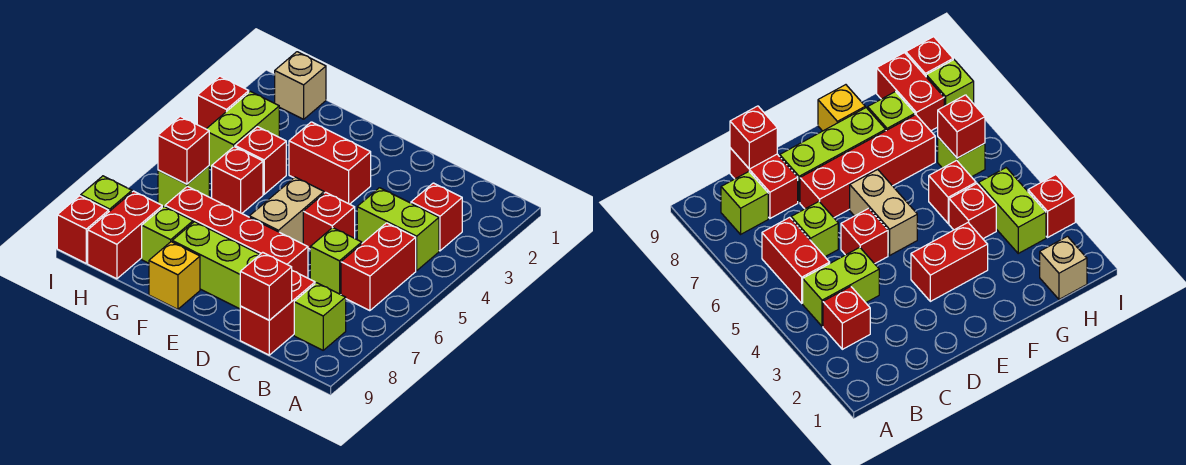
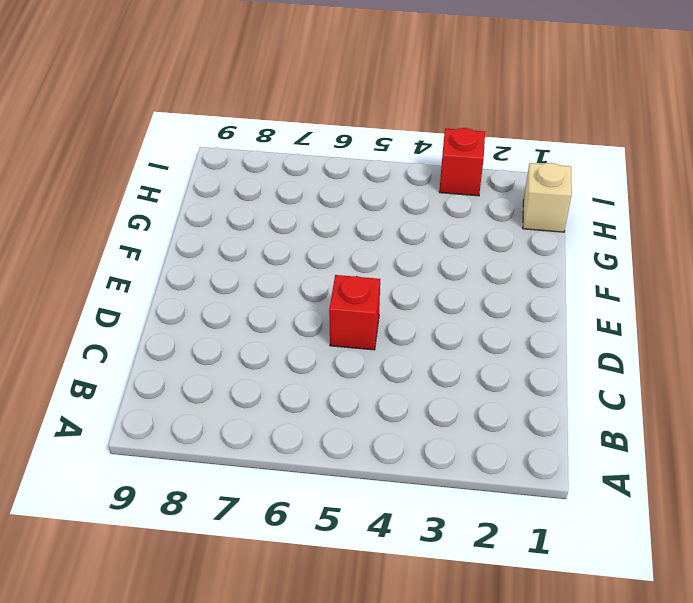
none -> red brick B3 level 1
none -> lime brick B4:C4 level 1
none -> red brick B5:B6 level 1

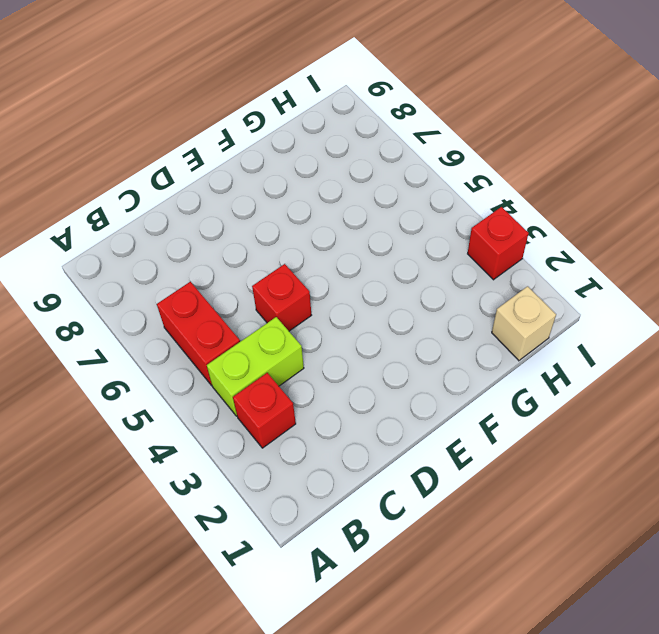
none -> lime brick B8 level 1
none -> lime brick C6 level 1
none -> red brick C8:C9 level 1

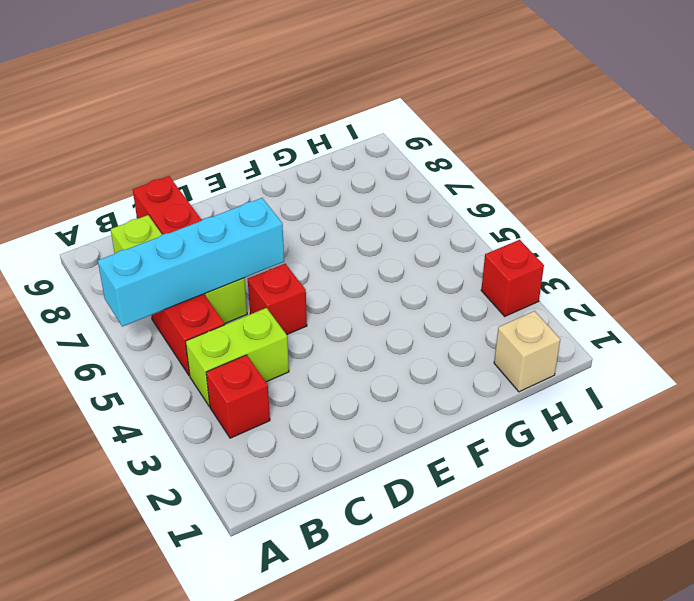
cyan brick A6:D6 level 2 -> none
none -> red brick D7:G7 level 1
none -> lime brick D8:F8 level 1
none -> red brick E3:F3 level 1

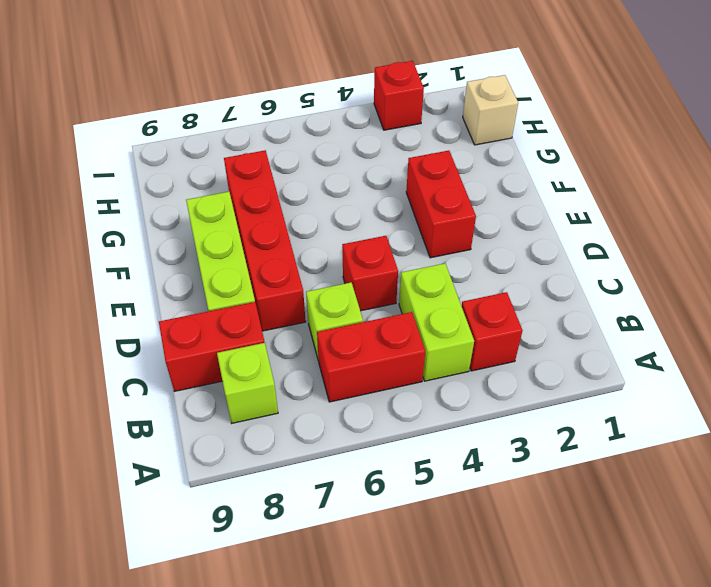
none -> tan brick E5:E6 level 1
none -> yellow brick F9 level 1
none -> red brick G4 level 1

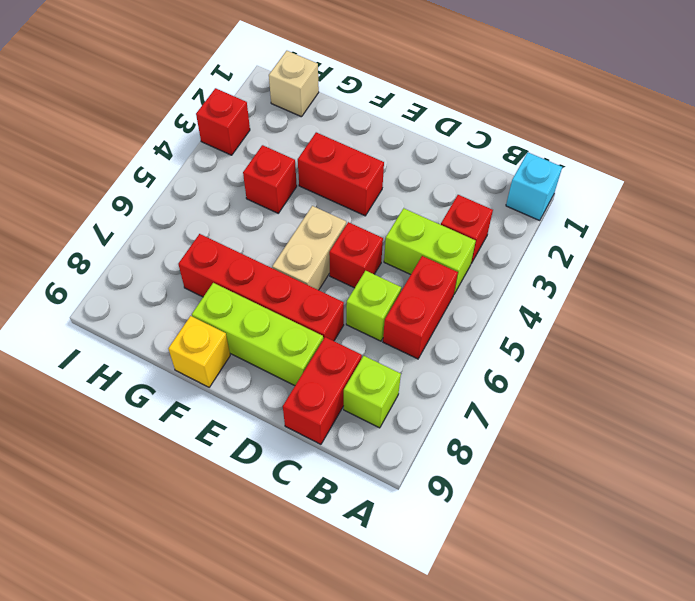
cyan brick A1 level 1 -> none
none -> red brick G5 level 1
none -> lime brick G8 level 1
none -> lime brick H3:H4 level 1

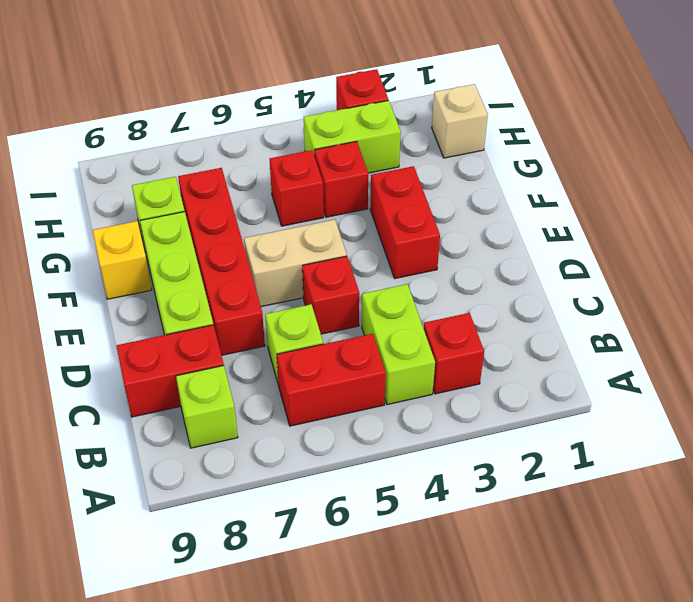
none -> lime brick H6 level 1
none -> red brick H8:H9 level 1
none -> lime brick I8 level 1

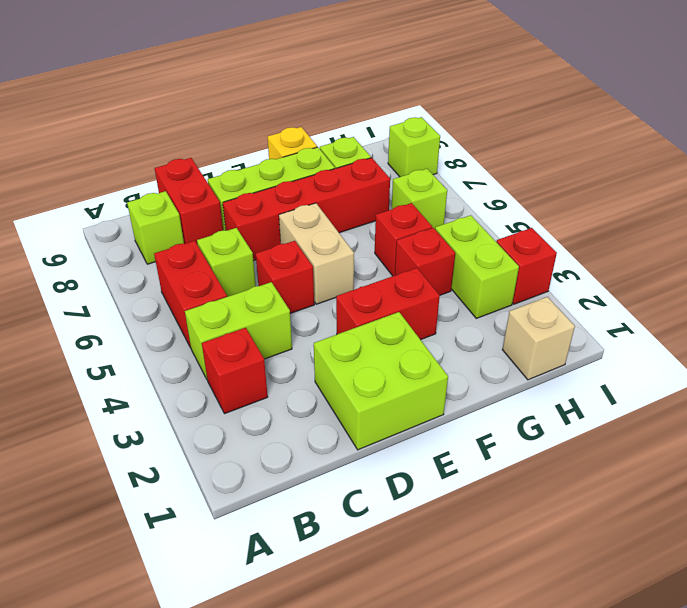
lime brick D1:E2 level 1 -> none
none -> red brick H8:H9 level 1
none -> red brick I9 level 1
none -> red brick C9 level 2

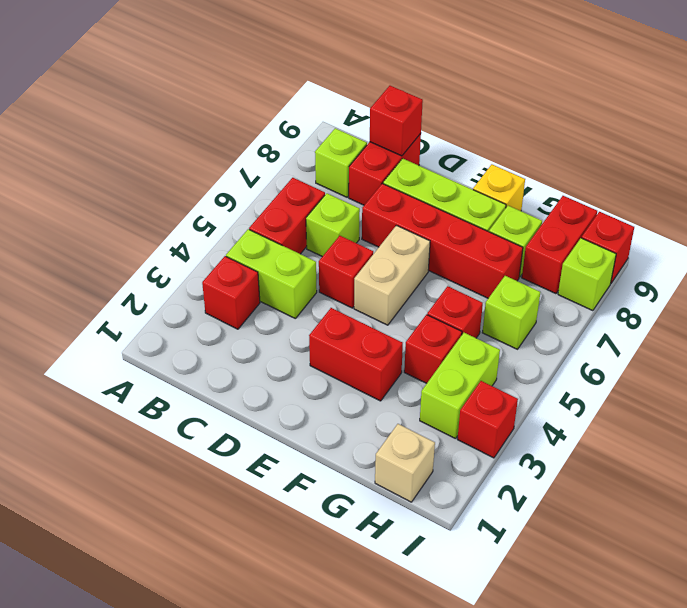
none -> red brick H6 level 2

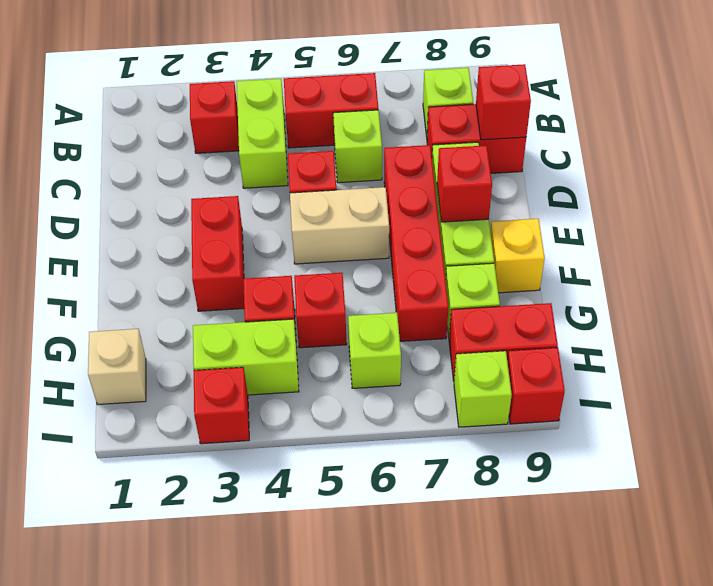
red brick E8 level 2 -> red brick H6 level 2

